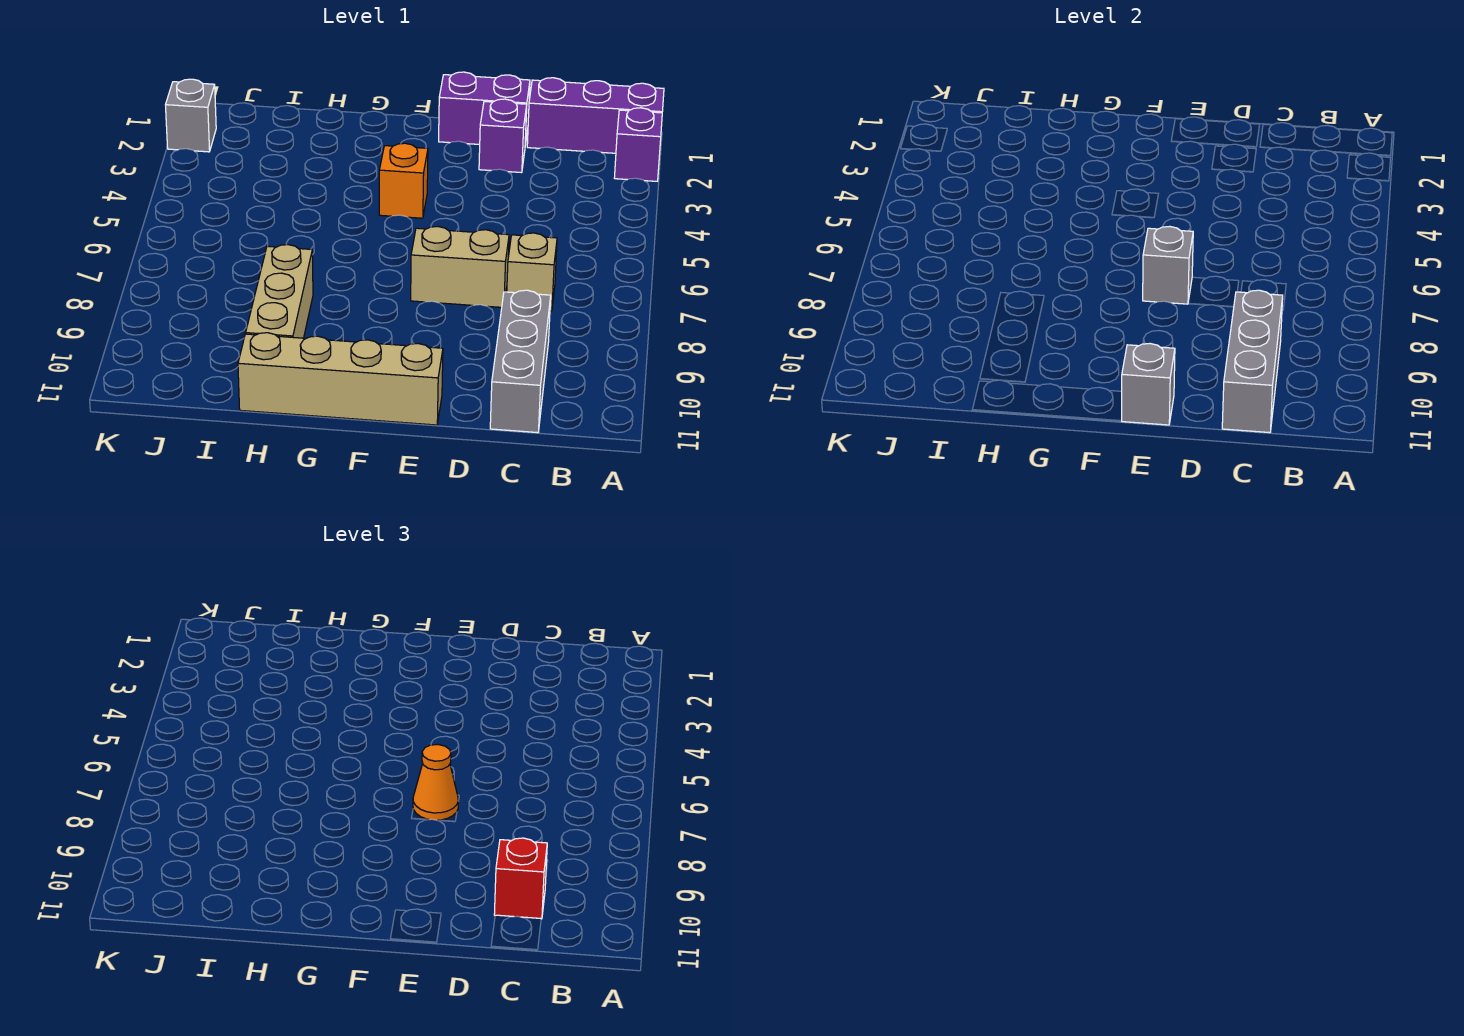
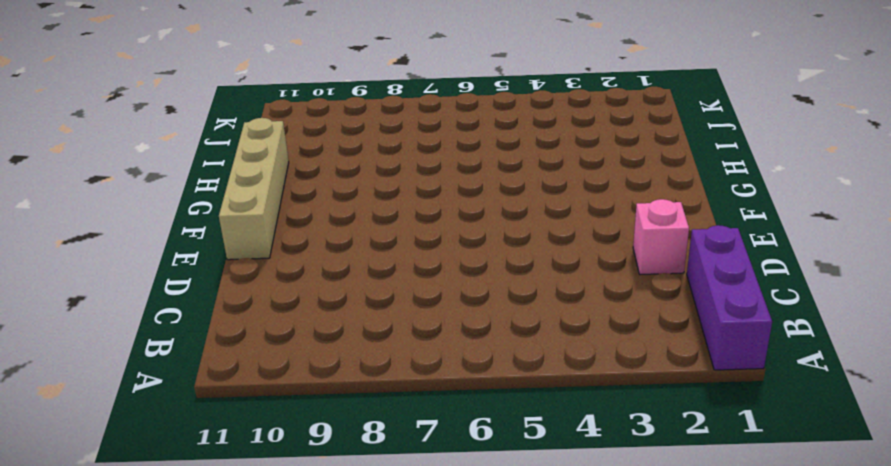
pink brick D2 level 1 -> purple brick D2 level 1
none -> purple brick A2 level 1
none -> tan brick C7 level 1
none -> grey brick C9:C11 level 1

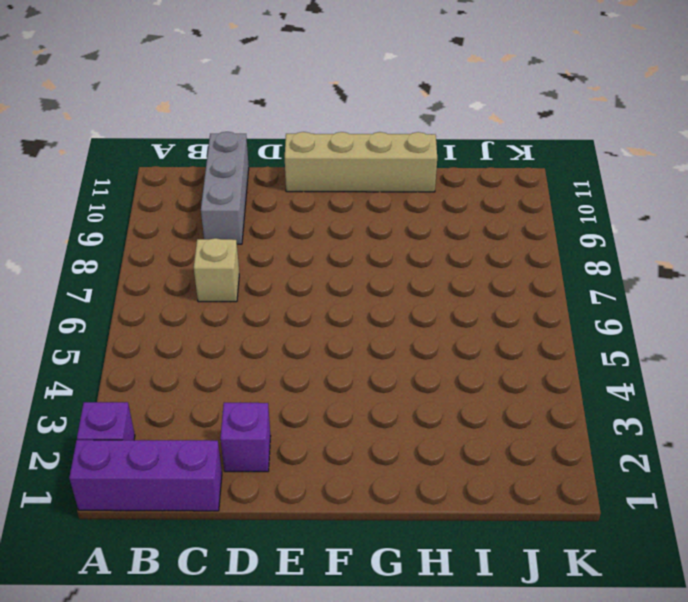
none -> purple brick D1:E1 level 1
none -> tan brick D7:E7 level 1
none -> orange brick F4 level 1

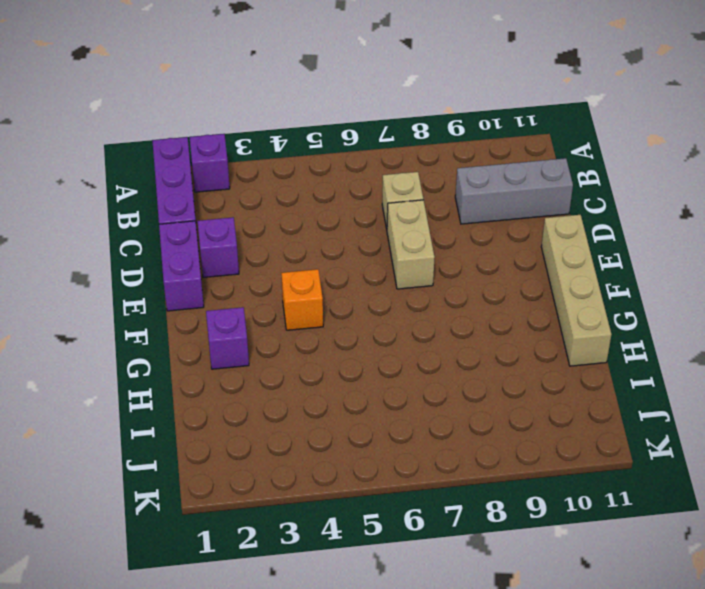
purple brick G2 level 1 -> none
none -> tan brick H8:H10 level 1
none -> grey brick K2 level 1
none -> grey brick C9:C11 level 2

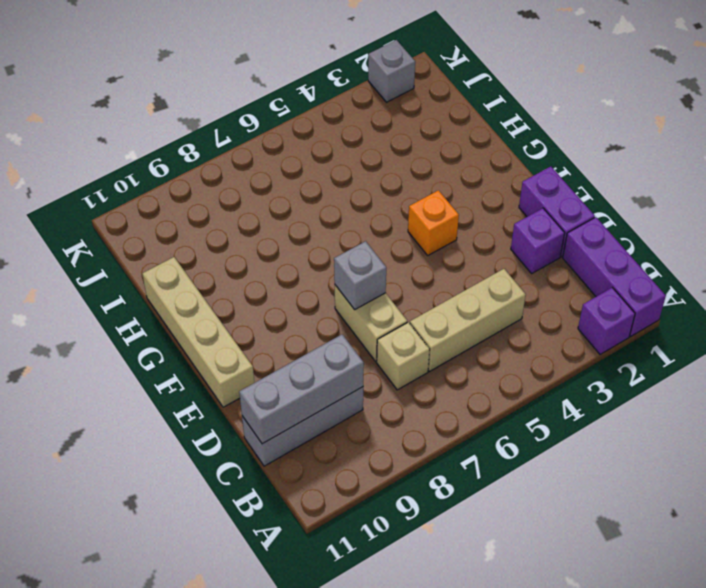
tan brick C4:C6 level 1 -> tan brick H8:H10 level 1
none -> grey brick E11 level 2
none -> red brick C10 level 3
none -> orange cone E7 level 3

